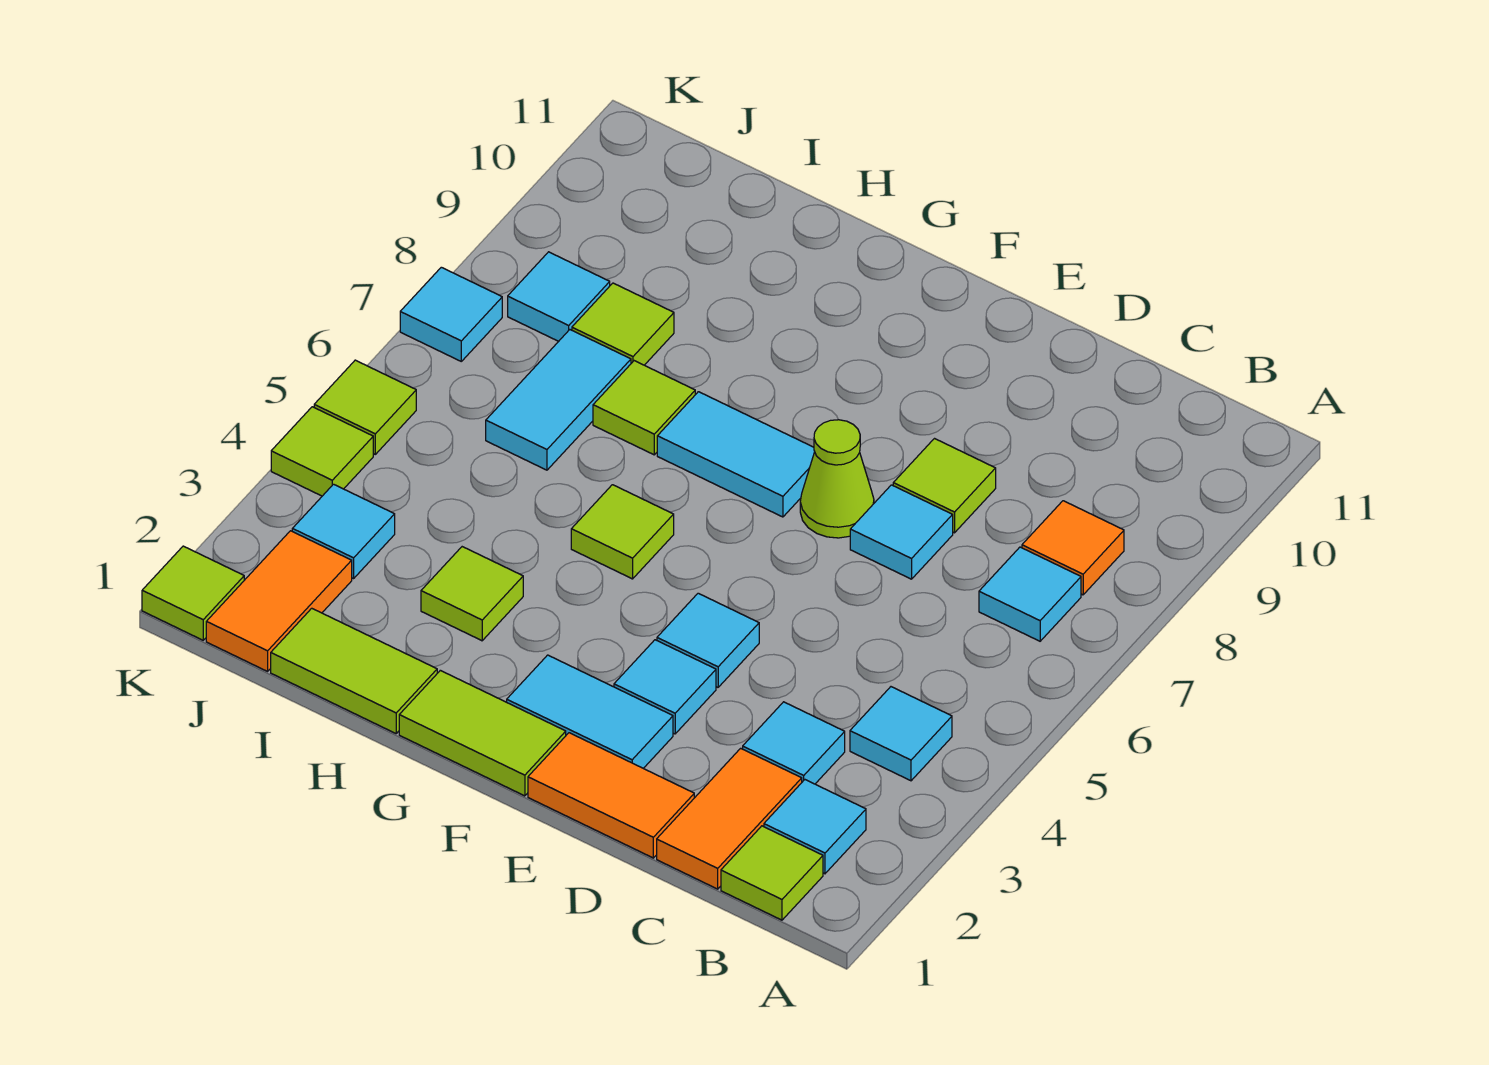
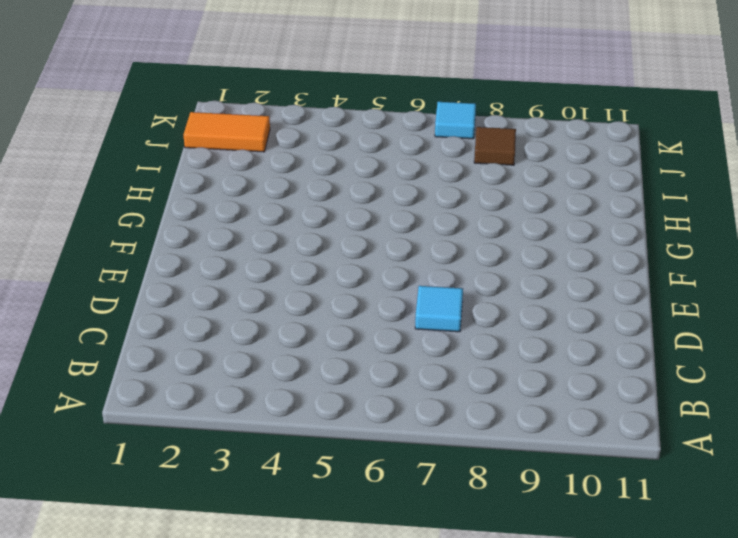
brown tile J8 level 1 -> cyan tile J8 level 1
none -> lime tile B1 level 1
none -> cyan tile B2 level 1
none -> cyan tile B4 level 1

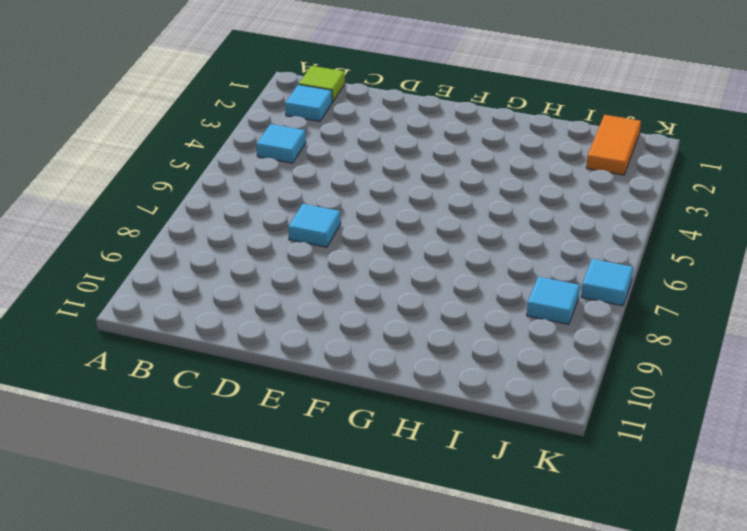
none -> cyan tile B7 level 1
none -> orange tile B8 level 1
none -> orange tile C1:C2 level 1

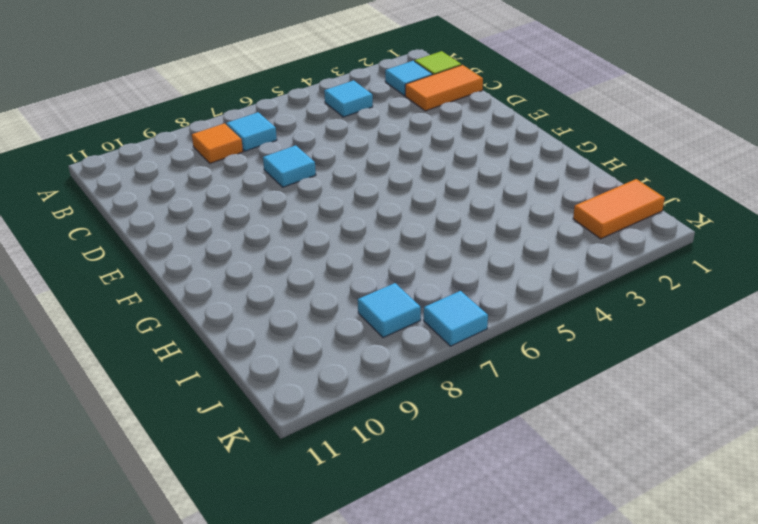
none -> cyan tile C3 level 1
none -> orange tile D1:E1 level 1
none -> lime tile D8 level 1

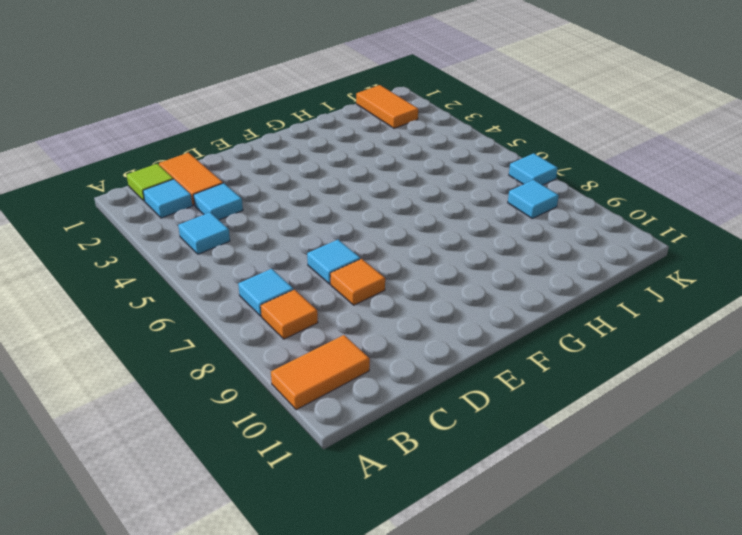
orange tile A10:B10 level 1 -> orange tile D1:E1 level 1
orange tile D8 level 1 -> lime tile D8 level 1
none -> cyan tile E2:F2 level 1
none -> cyan tile E3 level 1
none -> cyan tile E4 level 1

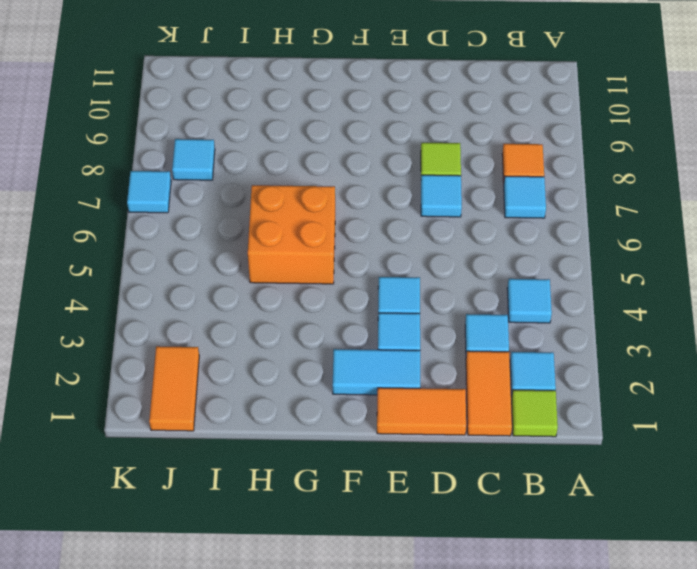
orange brick G5:H6 level 1 -> lime tile G5 level 1
none -> lime cone E7 level 1
none -> lime tile F1:G1 level 1
none -> cyan tile F7:G7 level 1

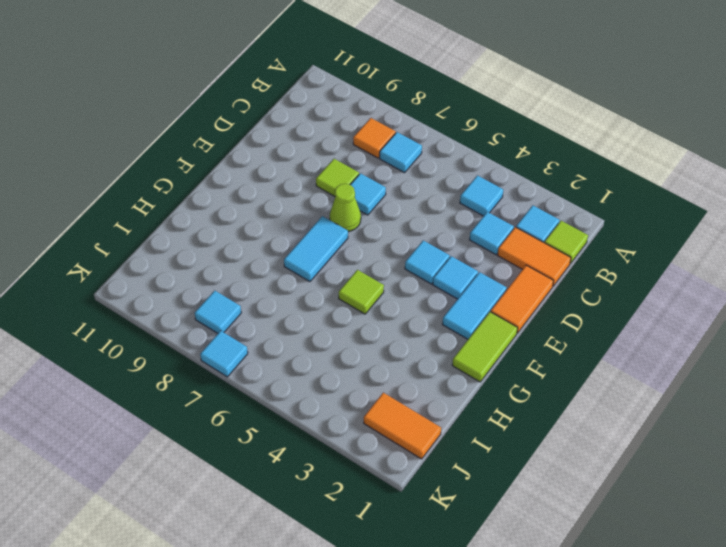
none -> lime tile H1:I1 level 1
none -> lime tile H3 level 1
none -> lime tile H7 level 1

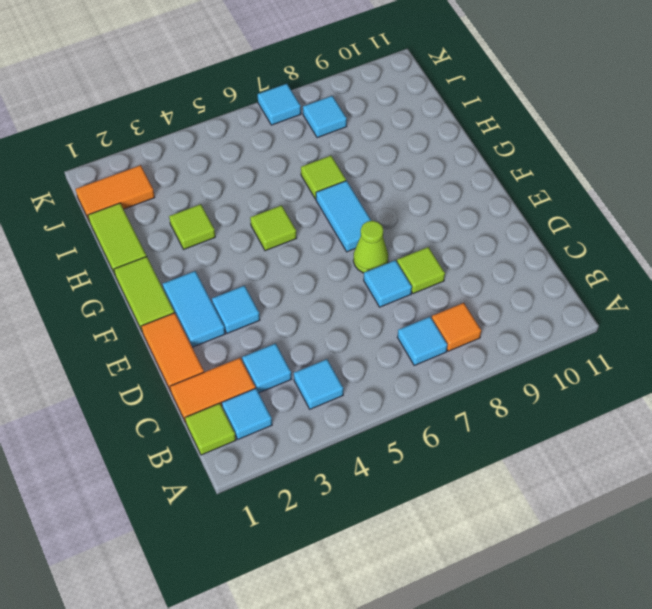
none -> cyan tile E4 level 1
none -> cyan tile I6:I7 level 1
none -> lime tile I8 level 1

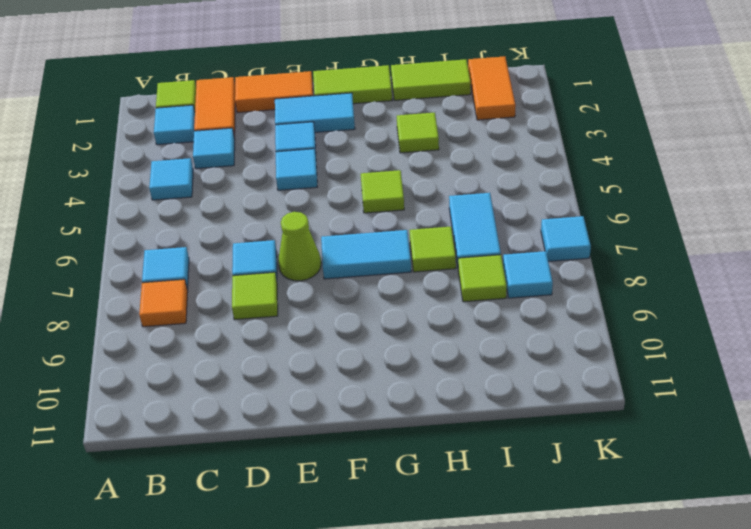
none -> cyan tile J3 level 1
none -> lime tile K1 level 1
none -> lime tile K4 level 1

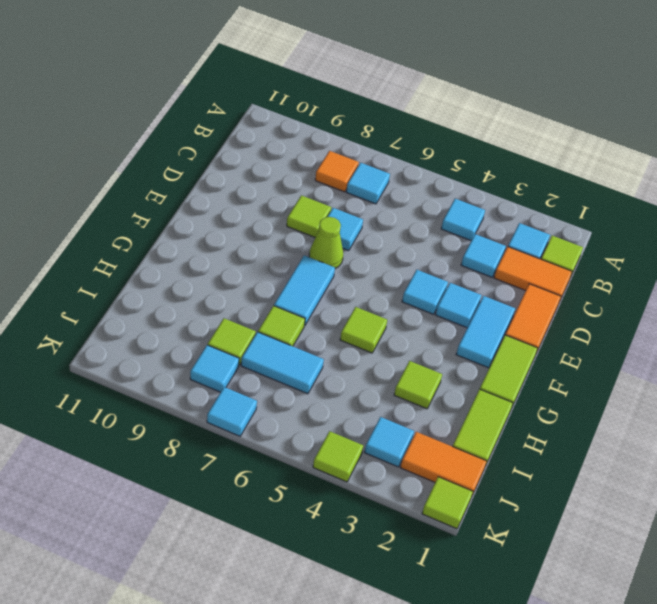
none -> lime tile K5 level 1

